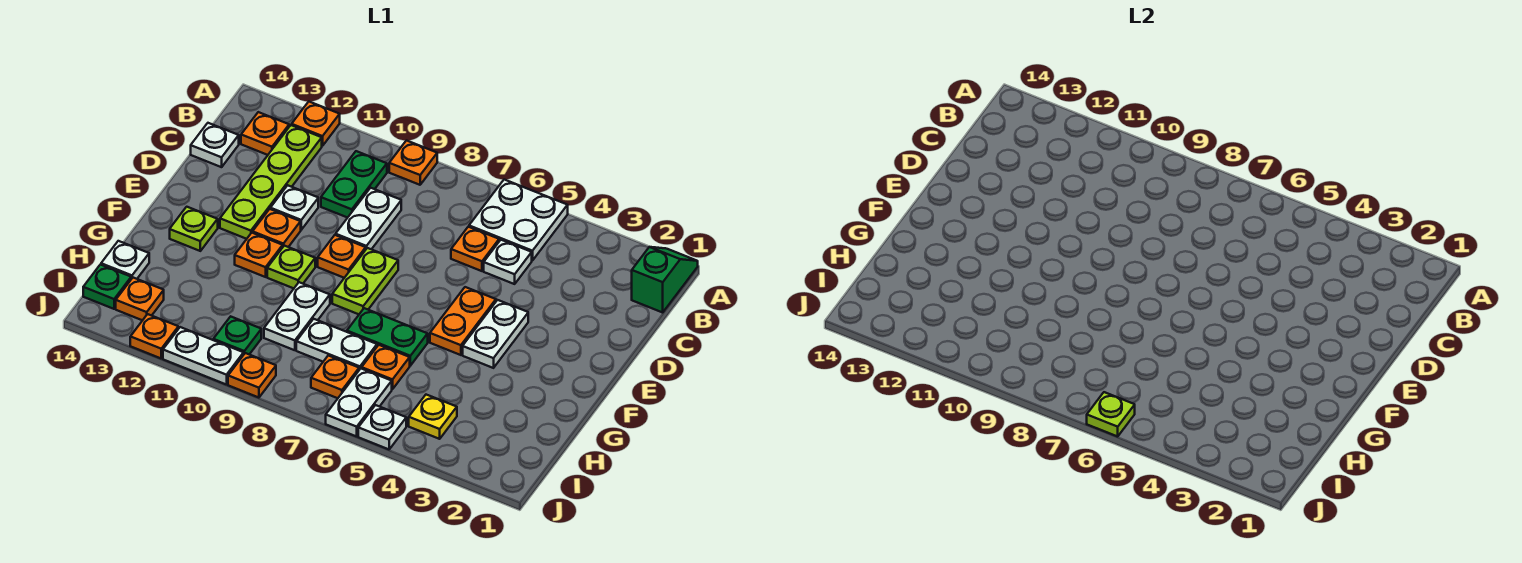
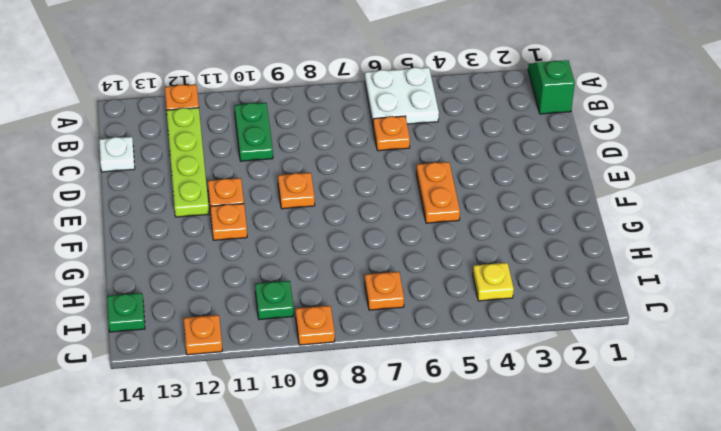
none -> orange plate A9 level 1
none -> orange plate B13 level 1
none -> white plate C5 level 1
none -> white plate C9:D9 level 1

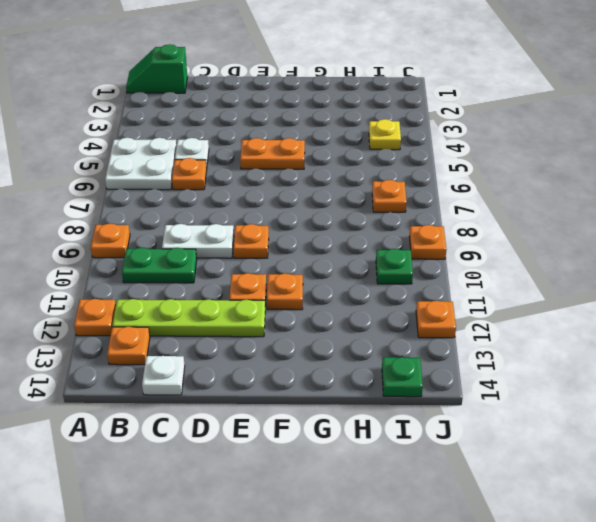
none -> white plate D11 level 1
none -> white plate E4:F4 level 1
none -> lime plate E8:F8 level 1
none -> lime plate F10 level 1

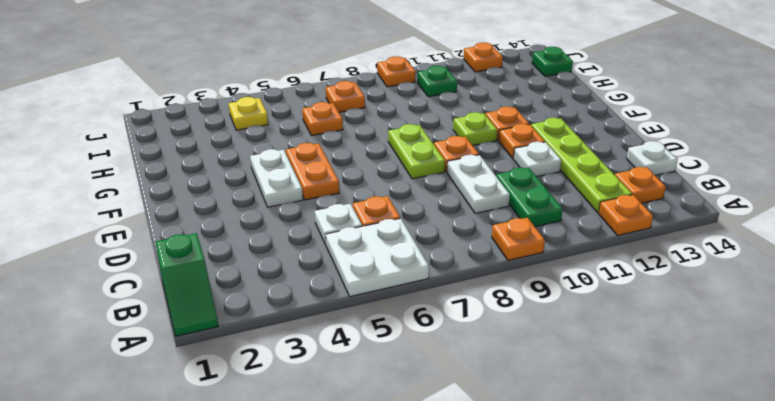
none -> lime plate F13 level 1
none -> green plate G6:G7 level 1
none -> white plate G9:H9 level 1
none -> white plate H7:H8 level 1

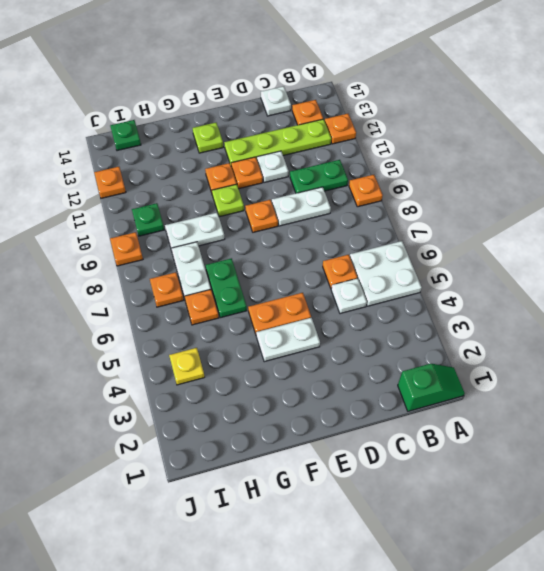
none -> lime plate E8:F8 level 1
none -> white plate H14 level 1
none -> white plate I6:J6 level 1
none -> orange plate I13 level 1

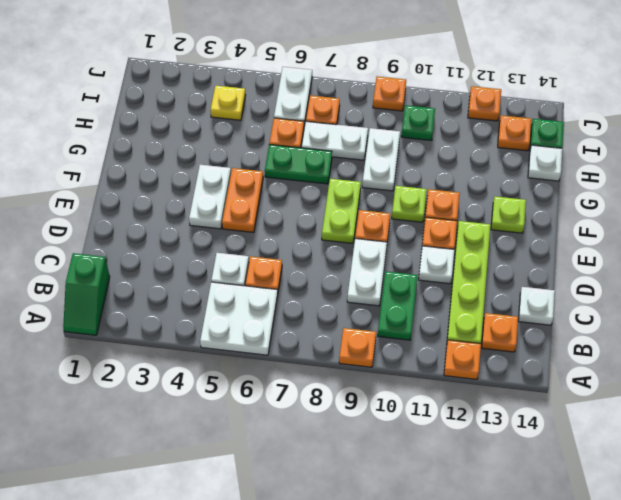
none -> white plate J5 level 1
none -> white plate J10:J11 level 1
none -> lime plate J6 level 2

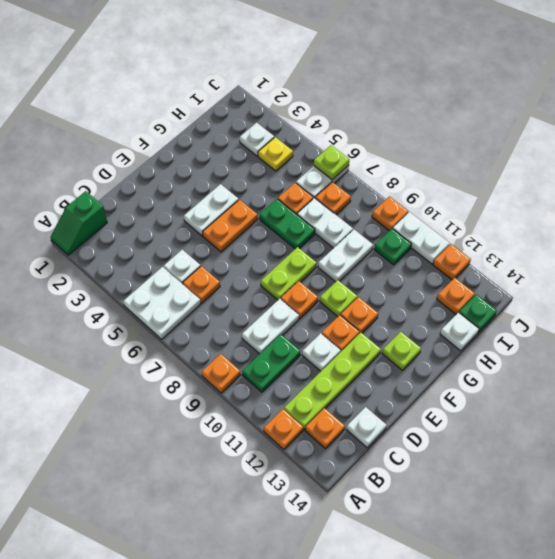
white plate I3 level 1 -> white plate J5 level 1

